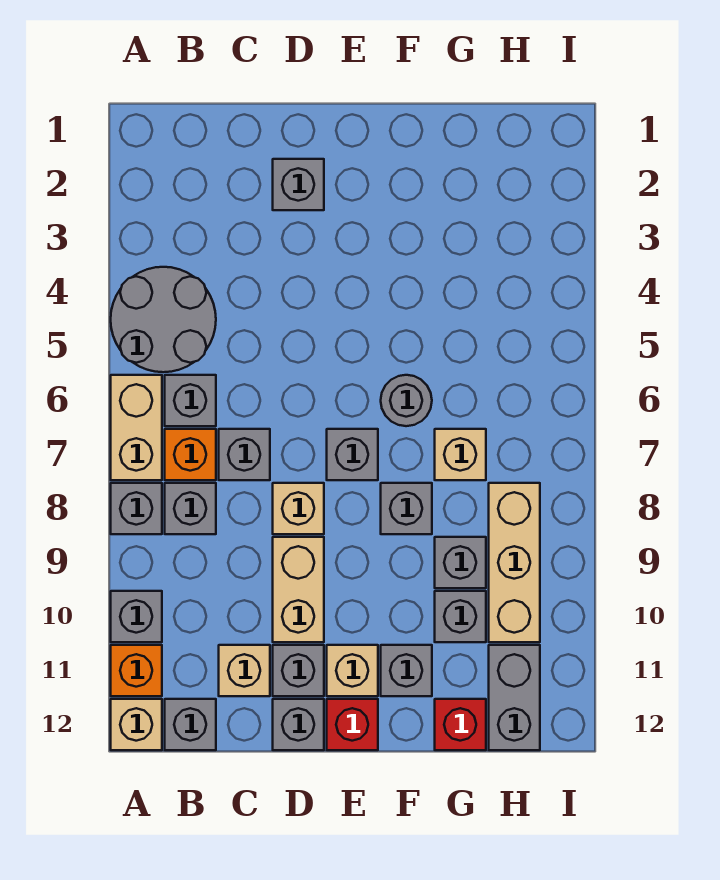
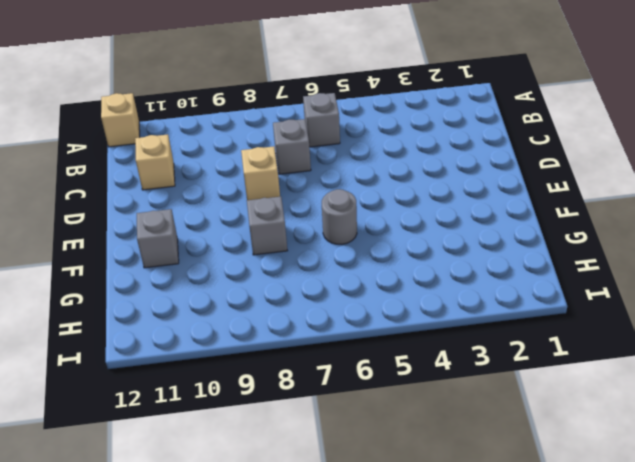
none -> grey round brick A4:B5 level 1
none -> tan brick A6:A7 level 1
none -> grey brick A8 level 1

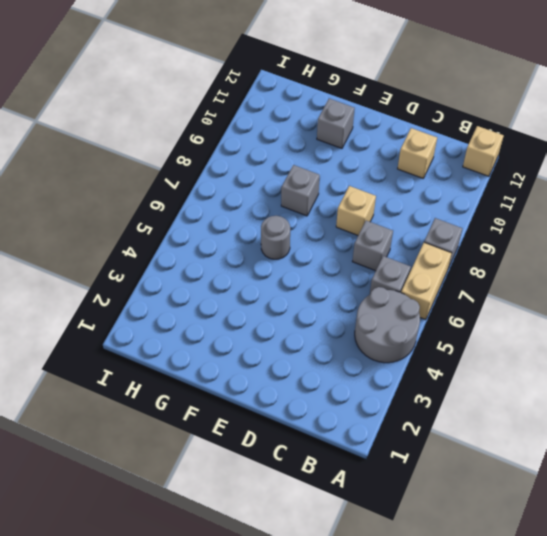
none -> grey brick A10 level 1
none -> orange brick A11 level 1
none -> orange brick B7 level 1

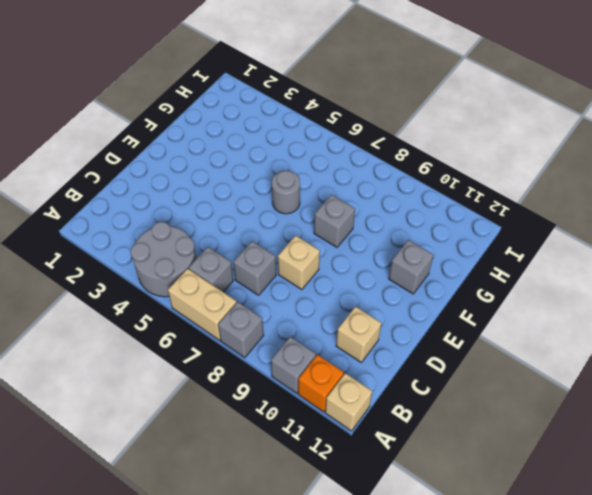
none -> orange brick B7 level 1
none -> grey brick B8 level 1
none -> grey brick B12 level 1

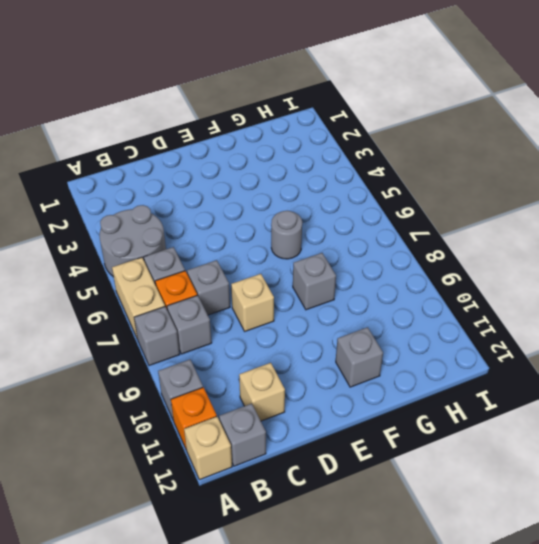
none -> grey brick D2 level 1
none -> tan brick D9:D10 level 1
none -> grey brick D11 level 1

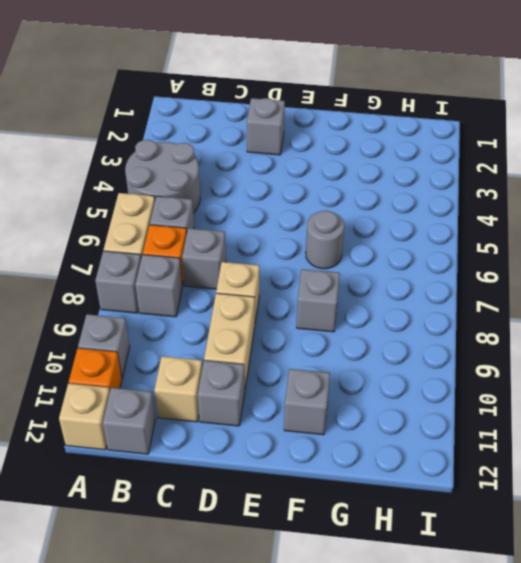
none -> grey brick D12 level 1
none -> grey brick E7 level 1
none -> tan brick E11 level 1

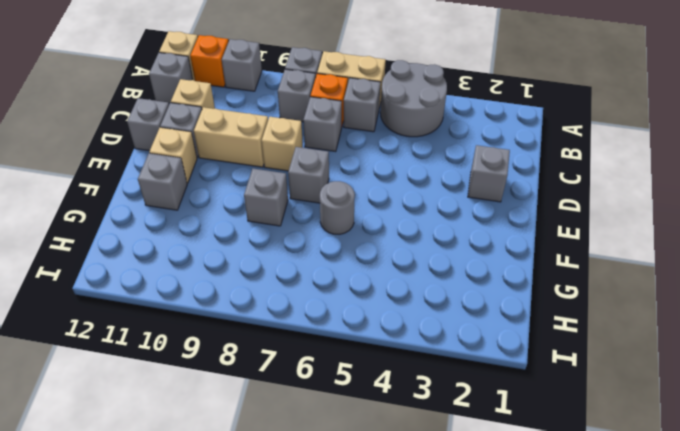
none -> red brick E12 level 1
none -> tan brick G7 level 1
none -> grey brick G9 level 1

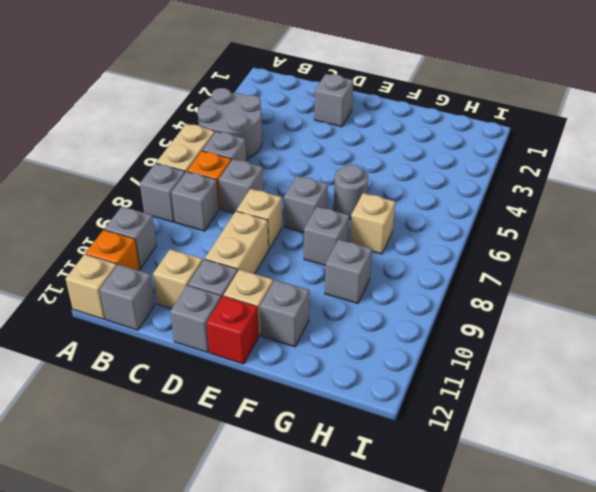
none -> grey brick G10 level 1
none -> red brick G12 level 1
none -> tan brick H8:H10 level 1

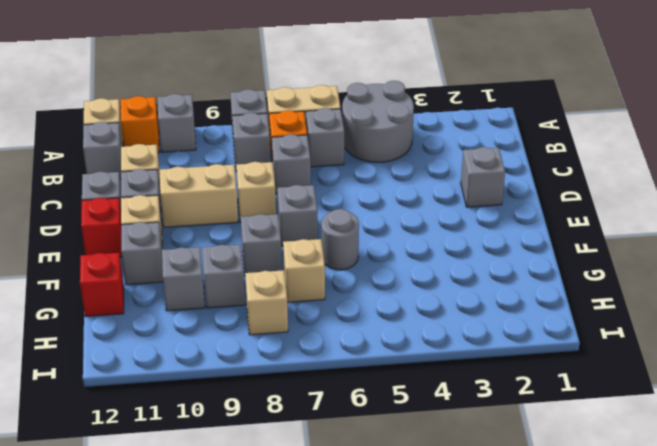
tan brick H8 level 1 -> tan brick H8:H10 level 1
none -> grey brick H11:H12 level 1

